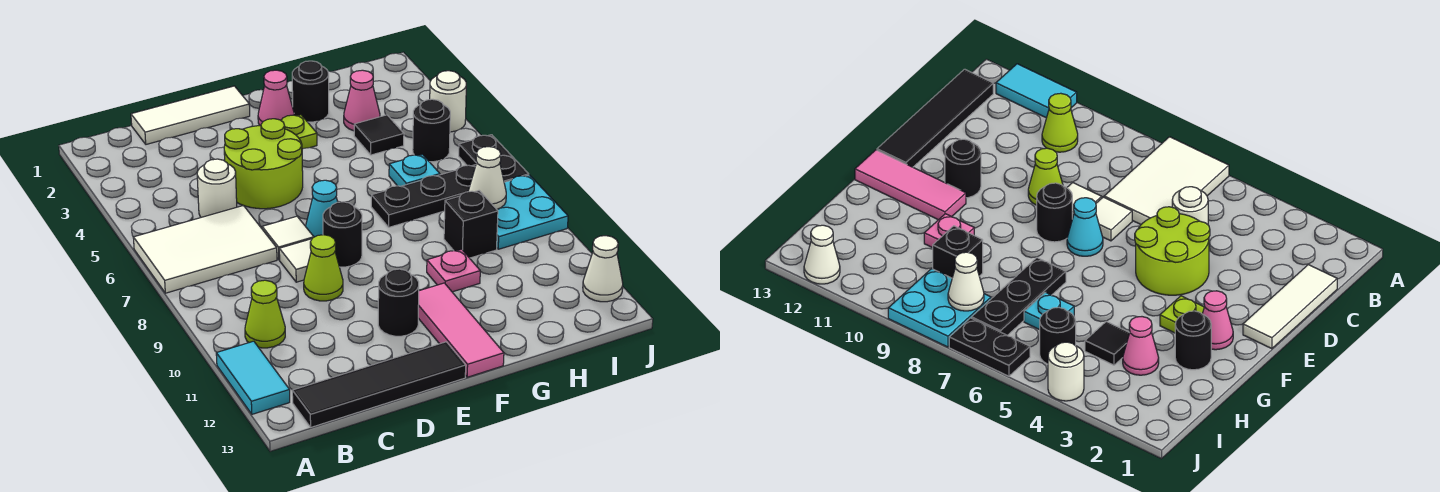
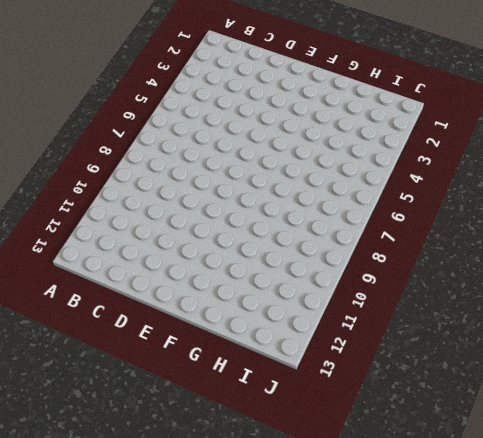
none -> white tile A6:C7 level 1
none -> cyan tile A11:A12 level 1
none -> lime cone B10 level 1

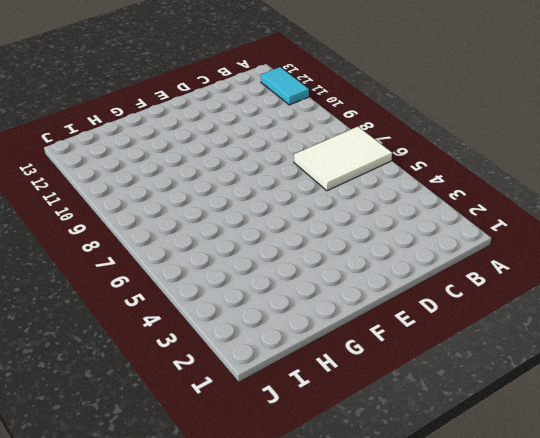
none -> lime cone B10 level 1
none -> black tile B13:E13 level 1
none -> white tile C1:E1 level 1

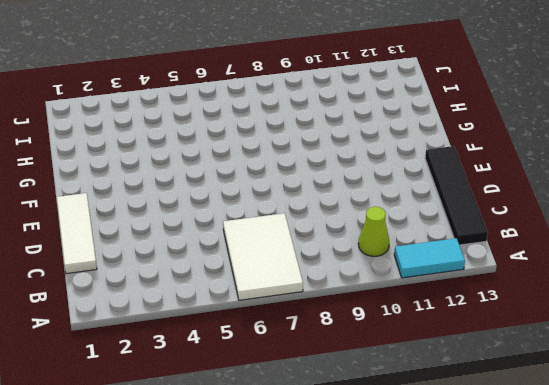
none -> white round brick C5 level 1
none -> lime round brick D4:E5 level 1
none -> white tile D7 level 1

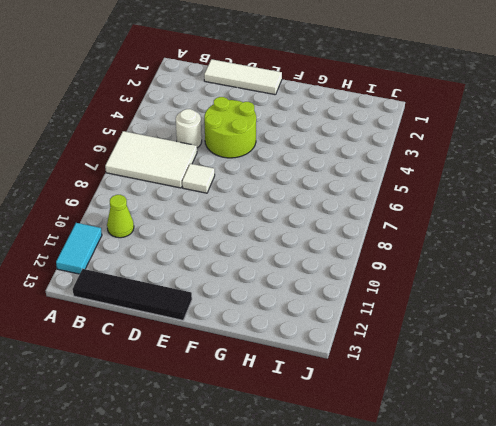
none -> white tile D8 level 1
none -> lime cone D9 level 1
none -> cyan cone E7 level 1

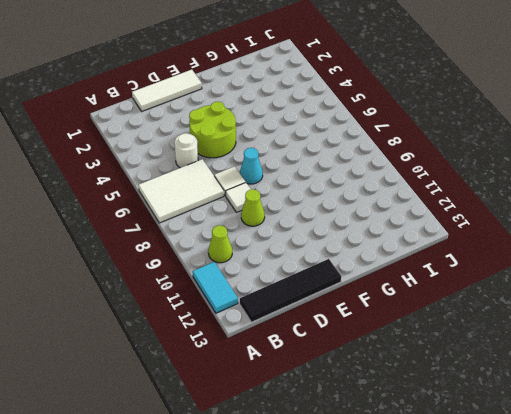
none -> black round brick E8 level 1
none -> black round brick E11 level 1
none -> pink cone F2 level 1

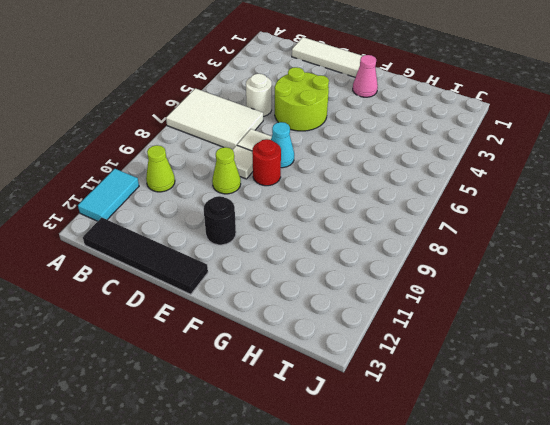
red round brick E8 level 1 -> black round brick E8 level 1
none -> lime plate F3 level 1
none -> pink tile F11:F13 level 1
none -> black round brick G2 level 1

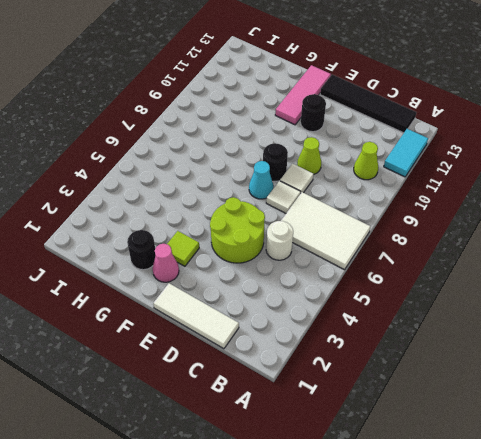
lime tile F3 level 1 -> lime plate F3 level 1
none -> black plate G7:I7 level 1
none -> pink plate G10 level 1
none -> pink cone H3 level 1

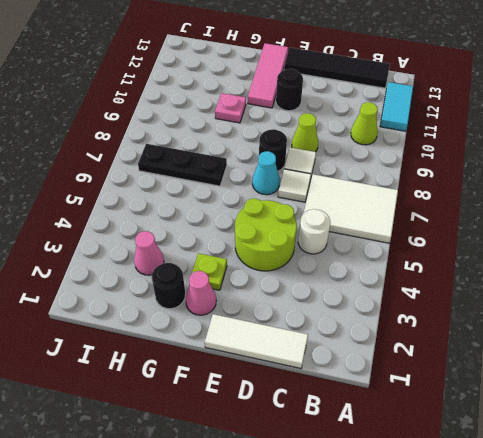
none -> black tile H4 level 1
none -> cyan plate H6 level 1
none -> black brick H9 level 1

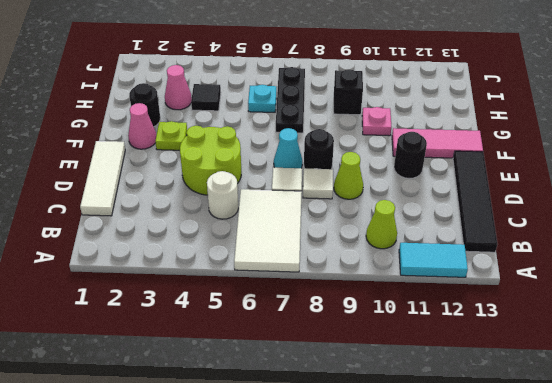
none -> black round brick I5 level 1
none -> cyan plate I8:J9 level 1
none -> white round brick J4 level 1

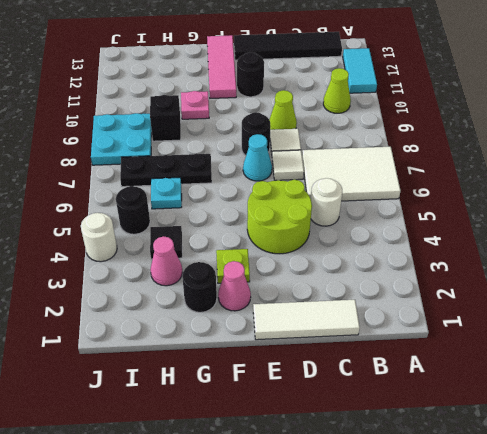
none -> black plate J6:J7 level 1
none -> white cone J12 level 1
none -> white cone I8 level 2

